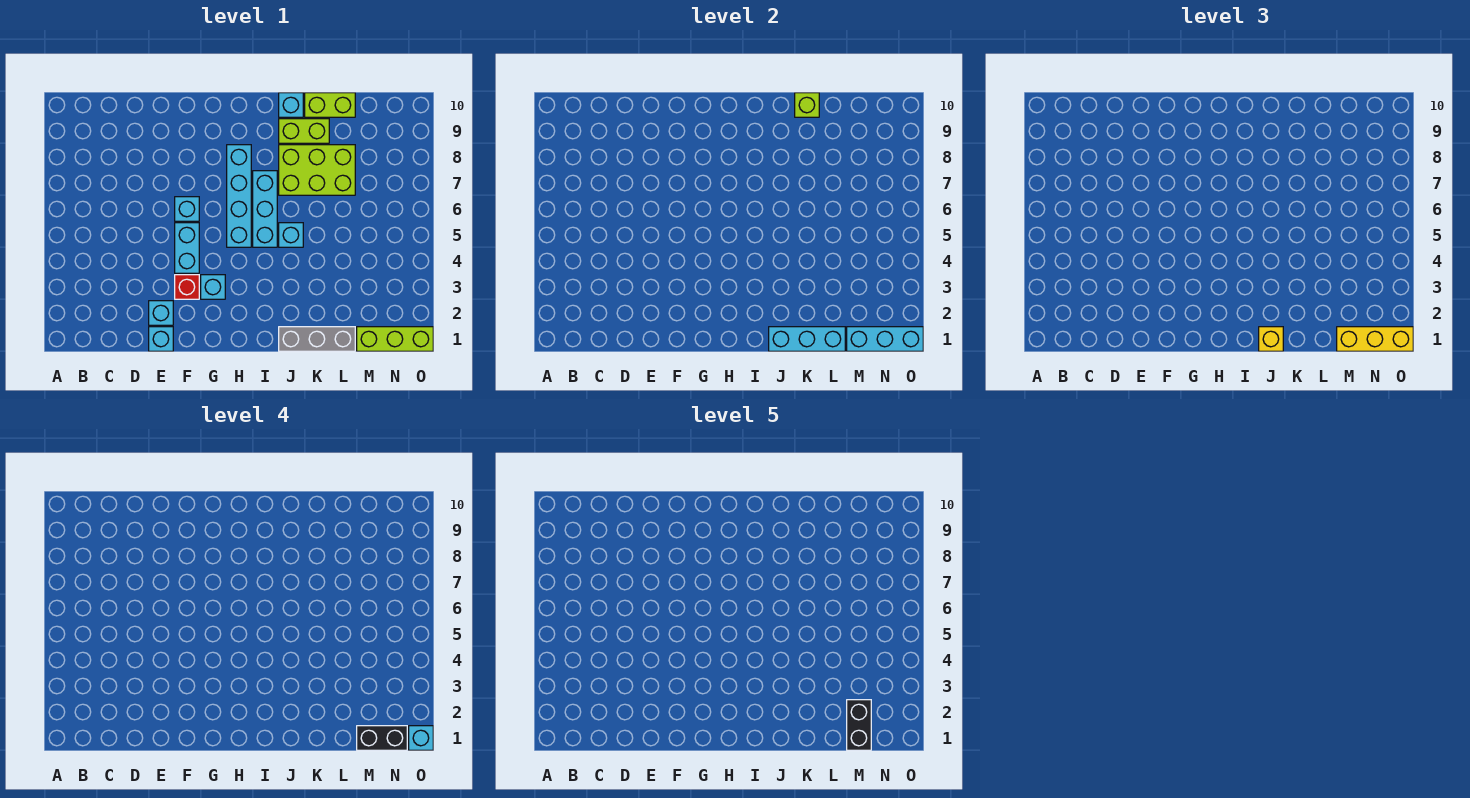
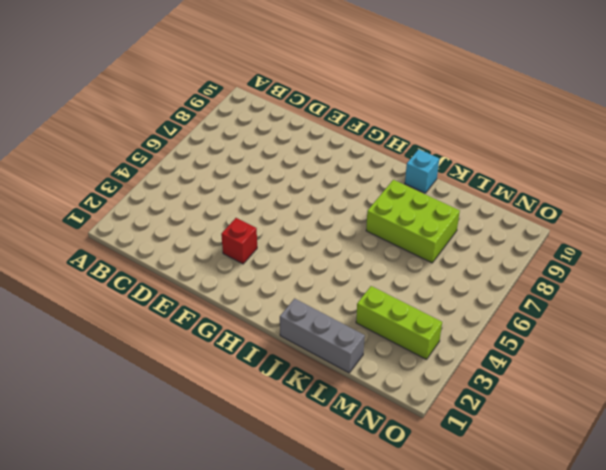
lime brick L3:N3 level 1 -> lime brick M1:O1 level 1
none -> cyan brick E1 level 1
none -> cyan brick E2 level 1
none -> cyan brick F4:F5 level 1

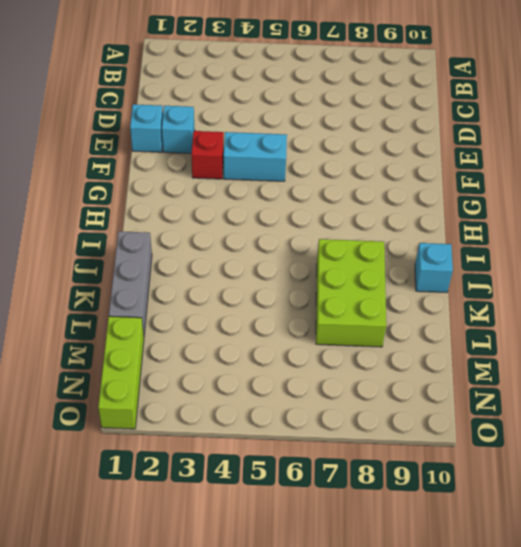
none -> cyan brick F6 level 1
none -> cyan brick G3 level 1
none -> cyan brick H5:H8 level 1

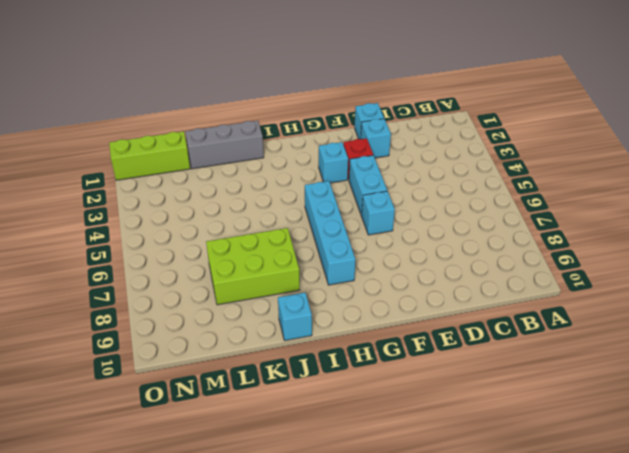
none -> cyan brick I5:I7 level 1
none -> cyan brick J5 level 1
none -> lime brick J9:K9 level 1

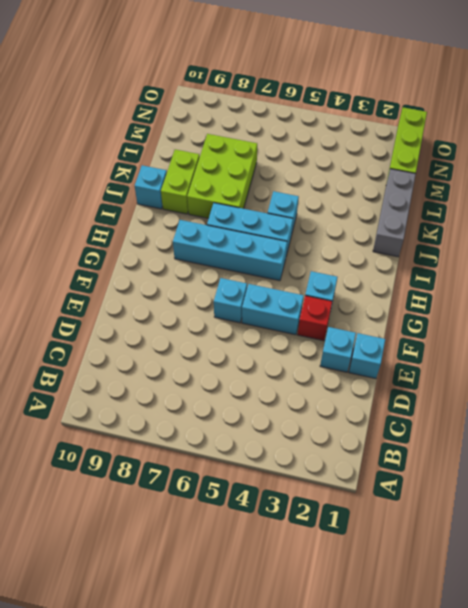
none -> lime brick K10:L10 level 1
none -> cyan brick J1:L1 level 2
none -> lime brick K10 level 2

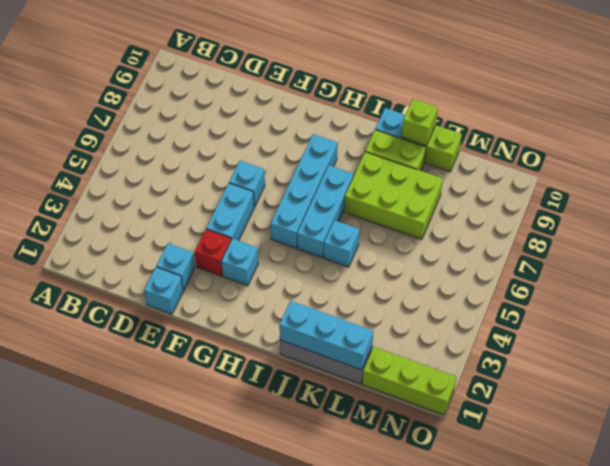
none -> cyan brick M1:O1 level 2
none -> yellow brick J1 level 3
none -> yellow brick M1:O1 level 3

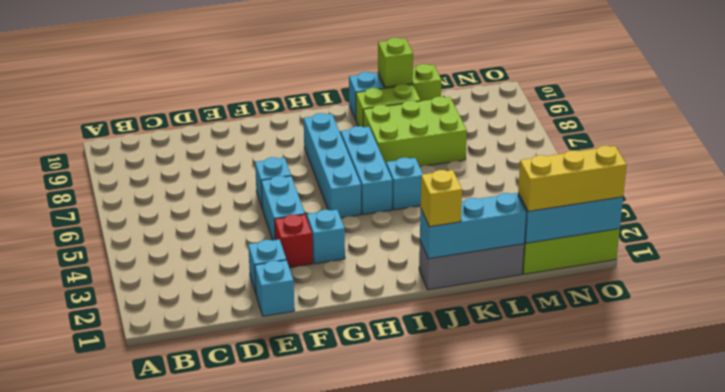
none -> black brick M1:N1 level 4
none -> cyan brick O1 level 4
none -> black brick M1:M2 level 5

